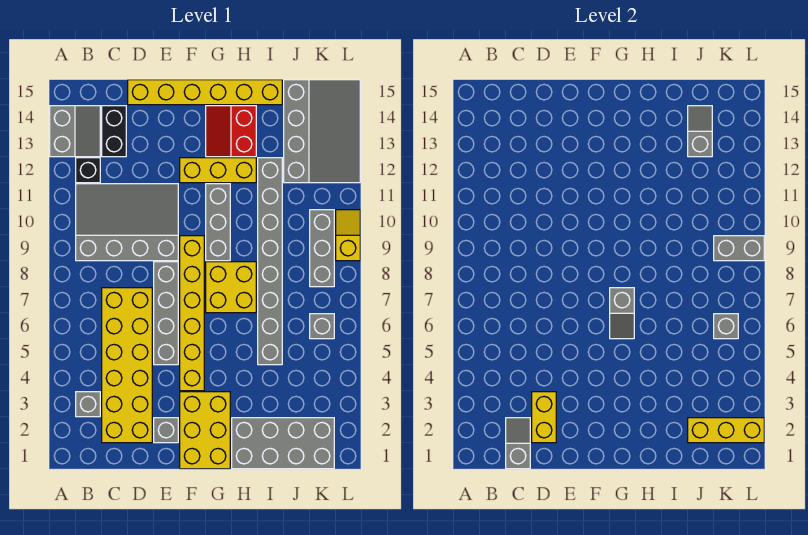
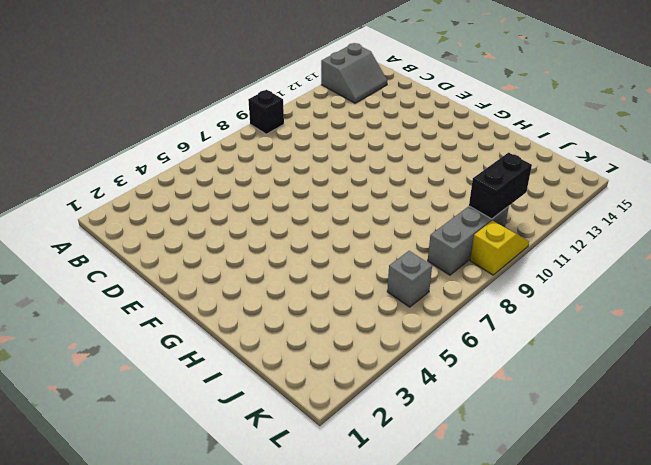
black brick A9 level 1 -> black brick B12 level 1
black brick K10:K11 level 2 -> black brick C13:C14 level 1
none -> grey brick B3 level 1
none -> grey slope B9:E11 level 1 top 9
none -> yellow brick C2:D7 level 1

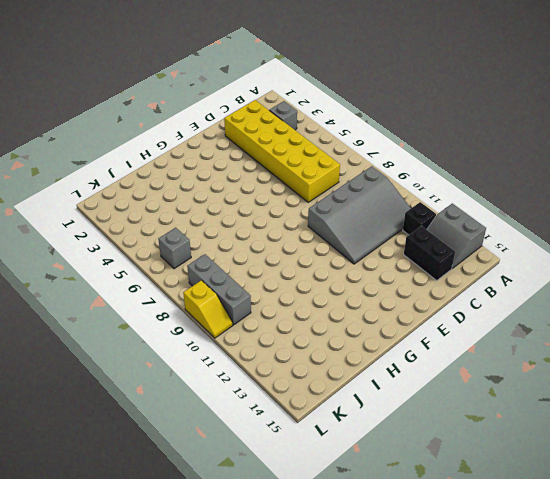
none -> yellow brick D15:I15 level 1
none -> grey brick E2 level 1
none -> grey brick E5:E8 level 1

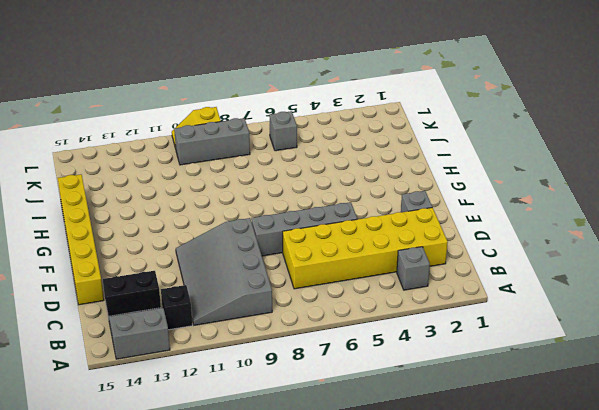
none -> yellow brick F1:G3 level 1
none -> yellow brick F4:F9 level 1
none -> yellow brick F12:H12 level 1

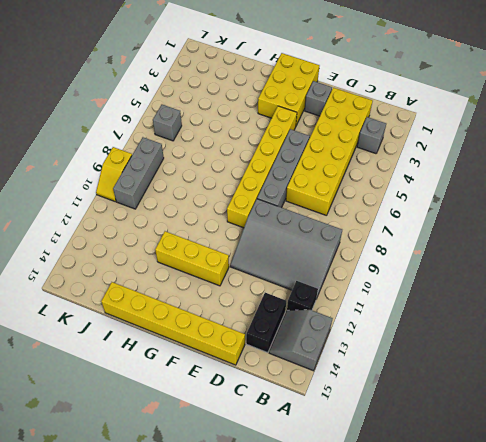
none -> yellow brick G7:H8 level 1
none -> grey brick G9:G11 level 1
none -> red slope G13:H14 level 1 top H

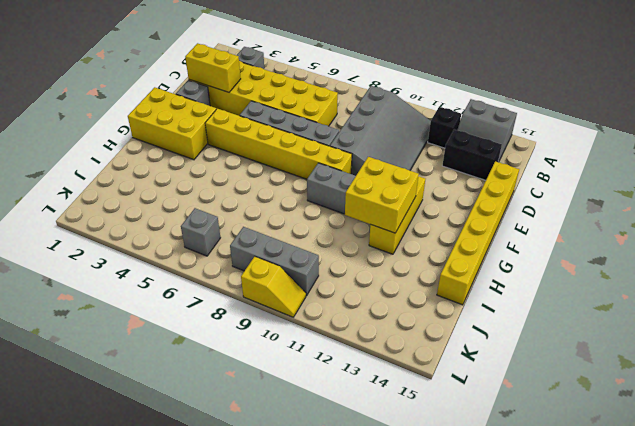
yellow brick G11:H12 level 2 -> yellow brick G7:H8 level 1
none -> red slope G13:H14 level 1 top H
none -> grey brick H1:K2 level 1
none -> grey brick I5:I12 level 1

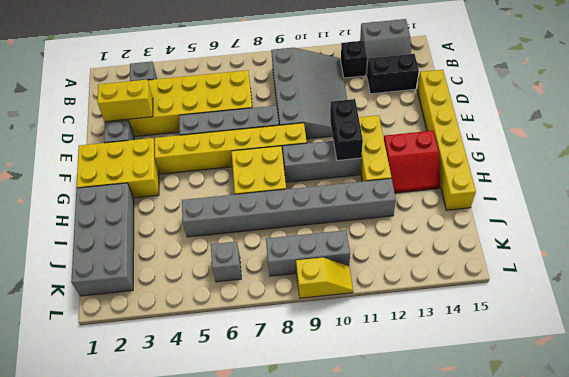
black brick F11:G11 level 2 -> none
red slope G13:H14 level 1 top G -> red slope G13:H14 level 1 top H
none -> grey slope J12:L15 level 1 top J
none -> grey slope C1:C2 level 2 top 1
none -> grey slope G6:G7 level 2 top 7

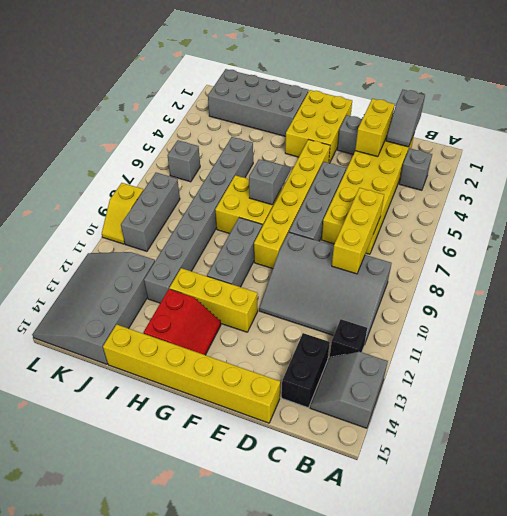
yellow brick C7:C9 level 2 -> yellow brick J2:L2 level 2
none -> grey slope J13:J14 level 2 top 13
none -> grey brick K6 level 2
none -> grey brick K9:L9 level 2

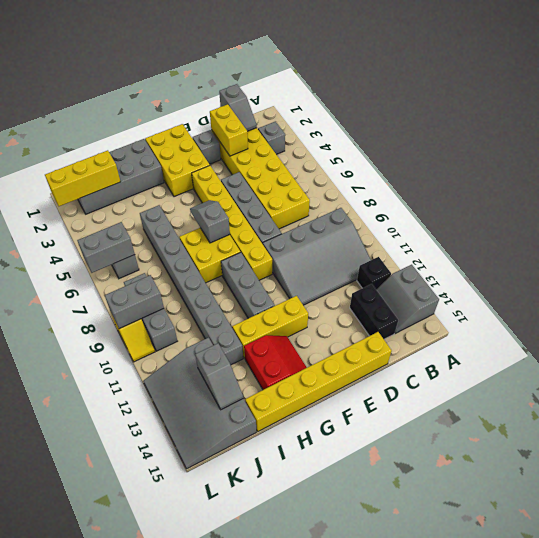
grey brick K6:L6 level 2 -> grey brick K6 level 2

